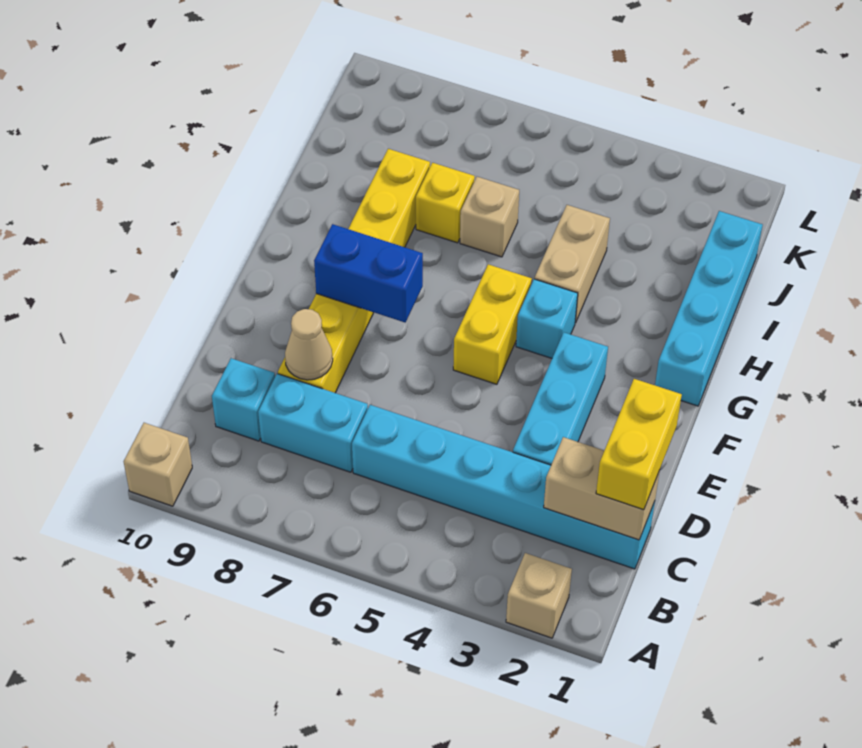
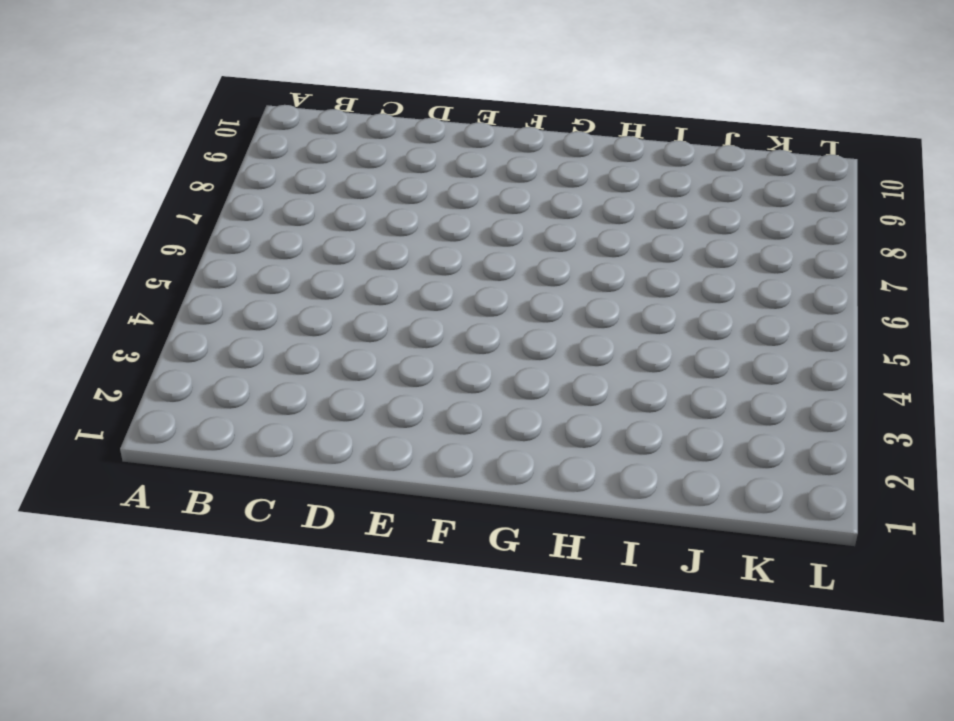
none -> tan brick A2 level 1
none -> tan brick A10 level 1
none -> cyan brick C1:C6 level 1

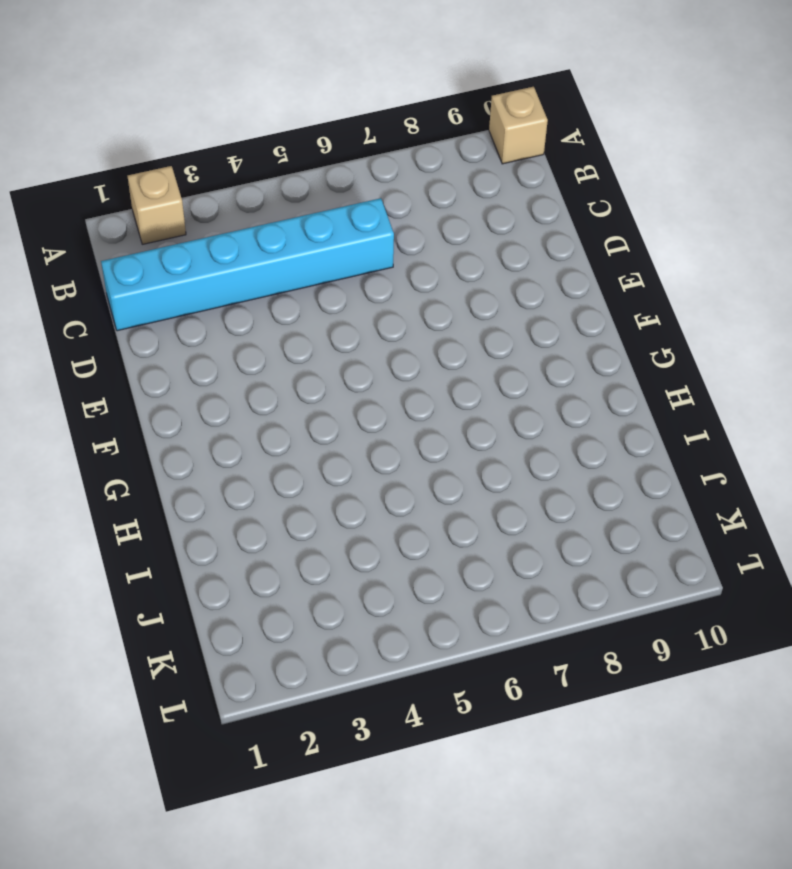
none -> cyan brick C7:C8 level 1
none -> cyan brick C9 level 1
none -> cyan brick D3:F3 level 1

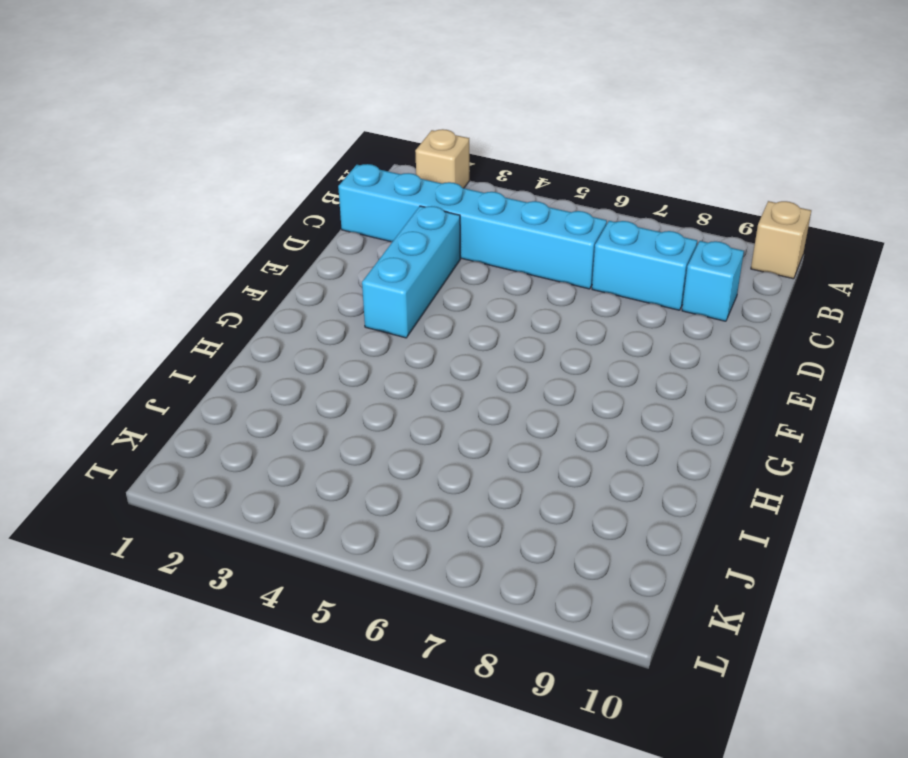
none -> yellow brick D8:I8 level 1
none -> yellow brick F5:G5 level 1
none -> cyan brick G1:J1 level 1

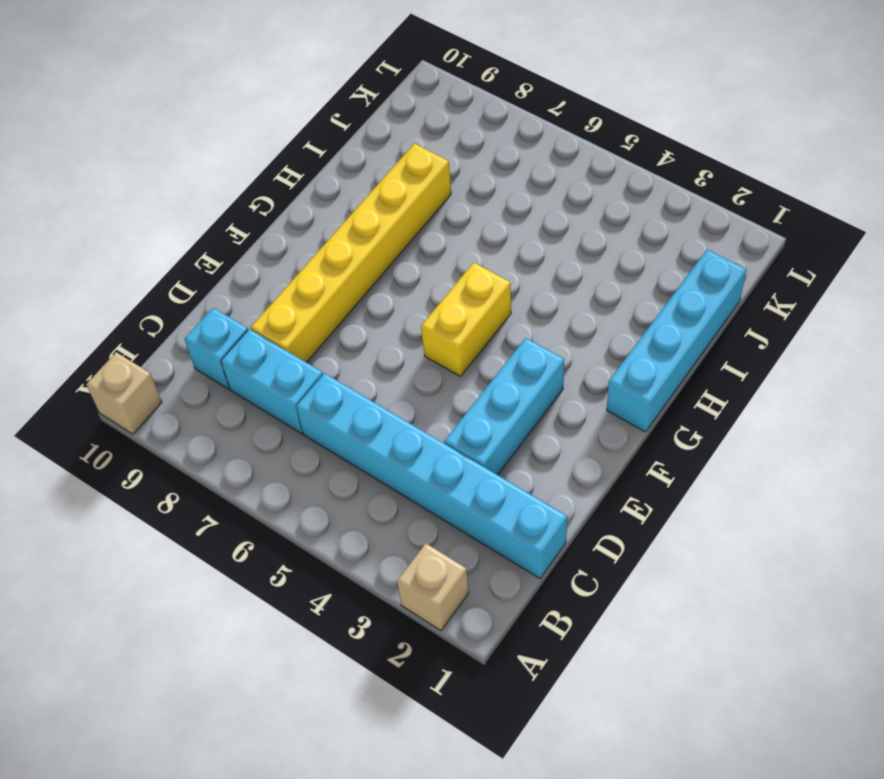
none -> cyan brick G4 level 1
none -> tan brick H4:I4 level 1
none -> tan brick I6 level 1

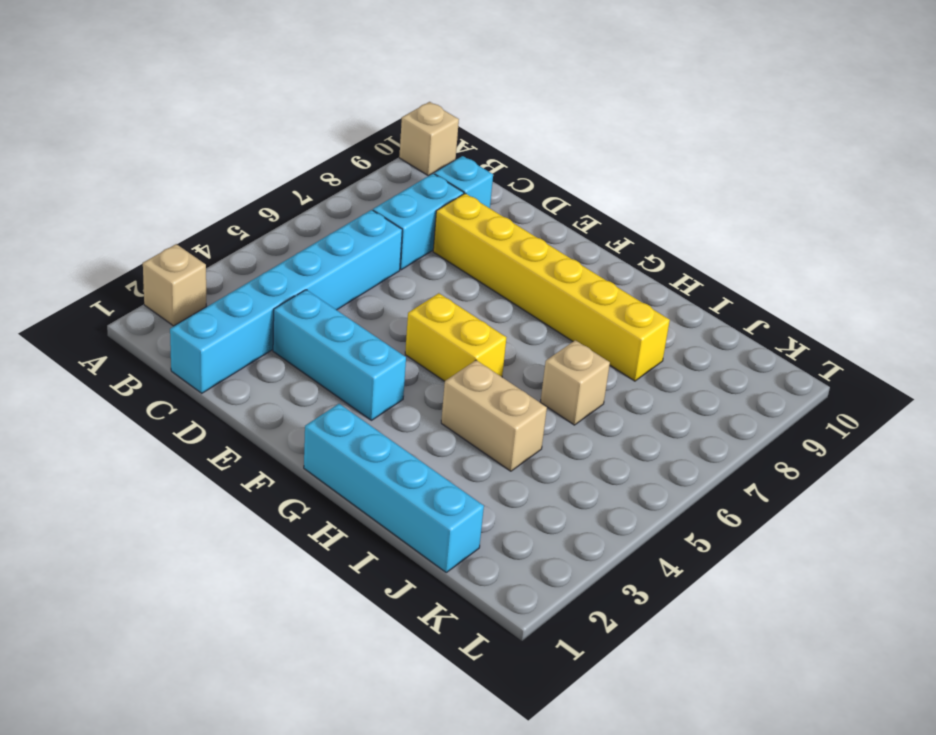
none -> cyan brick G4 level 1
none -> yellow brick I7 level 1
none -> tan brick C1:C2 level 2

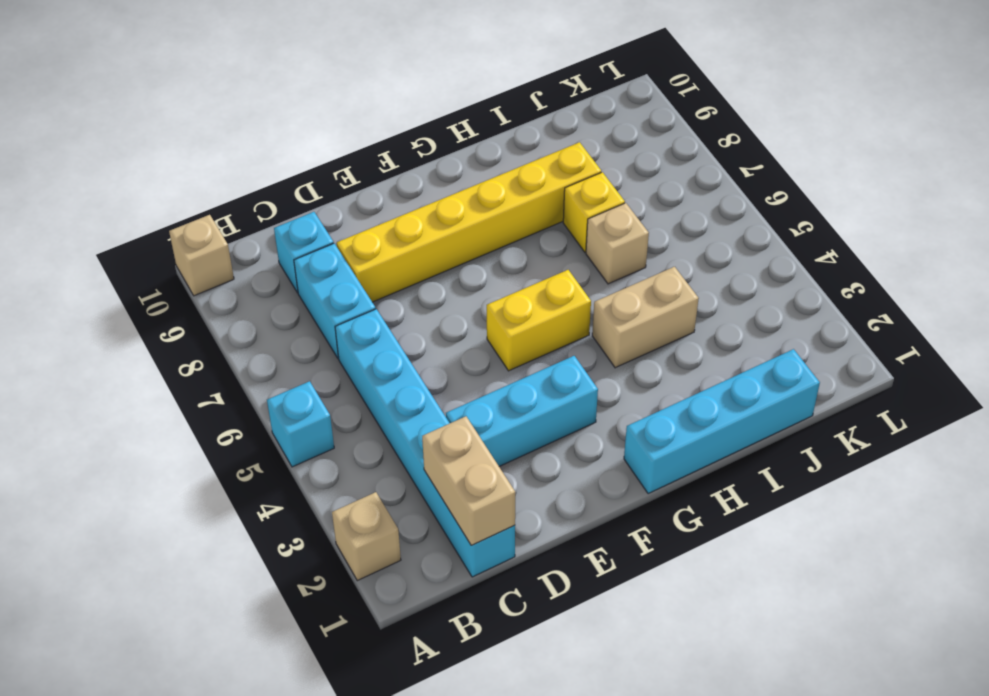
cyan brick A5 level 1 -> cyan brick G4 level 1
none -> tan cone D8 level 2
none -> blue brick F7:F8 level 2
none -> yellow brick C1:D1 level 3

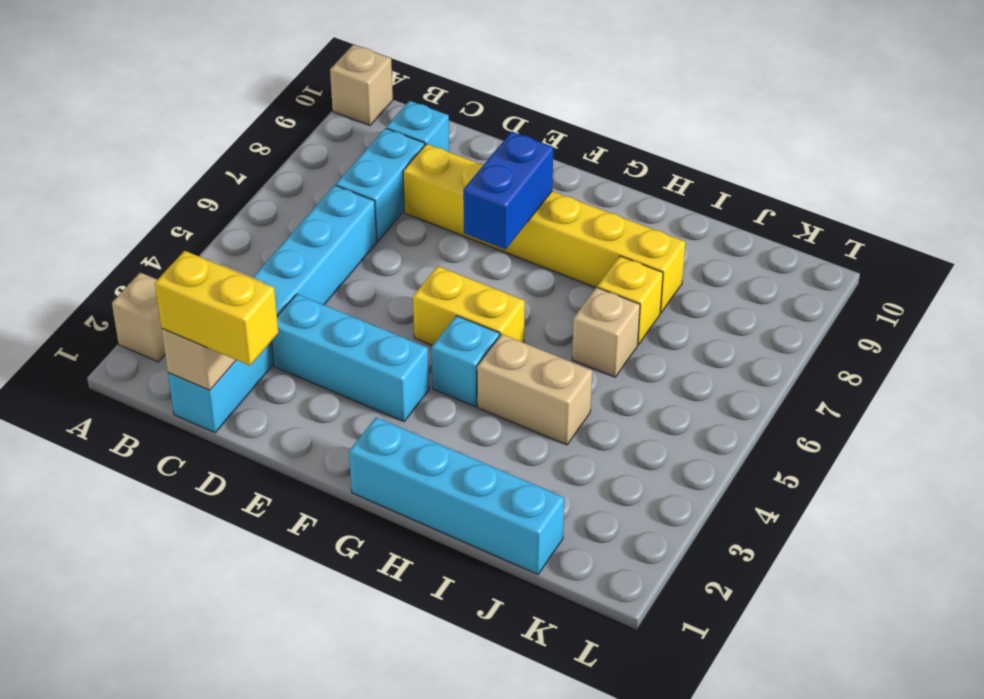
none -> tan cone D8 level 2

